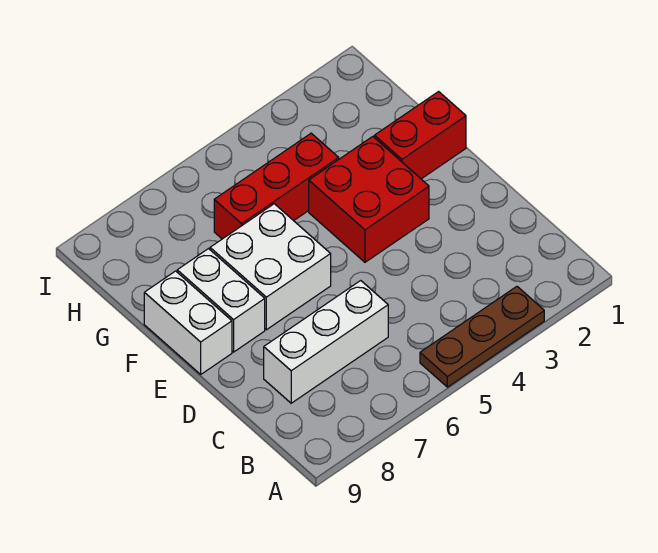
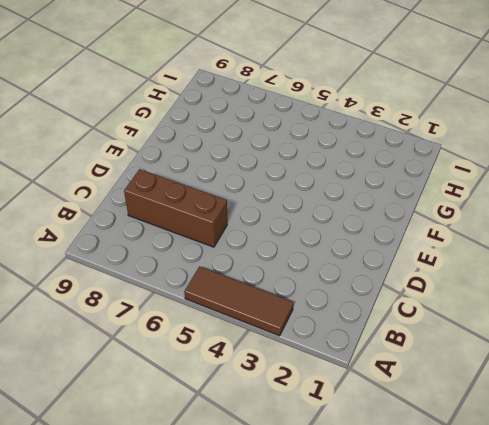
brown tile A3:A5 level 1 -> brown plate A3:A5 level 1
brown brick C6:C8 level 1 -> white brick C6:C8 level 1
none -> red brick E3:F4 level 1
none -> white brick E6:F7 level 1

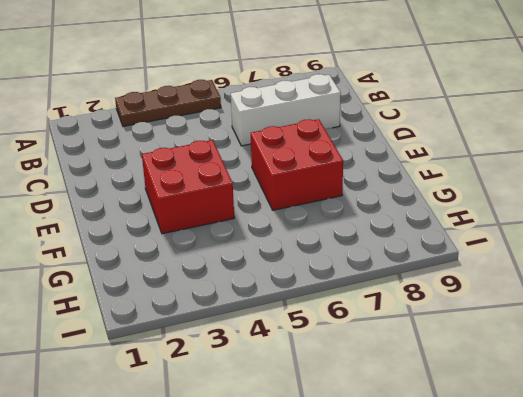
red brick E6:F7 level 1 -> white brick E6:F7 level 1
none -> white brick E8:F8 level 1
none -> white brick E9:F9 level 1

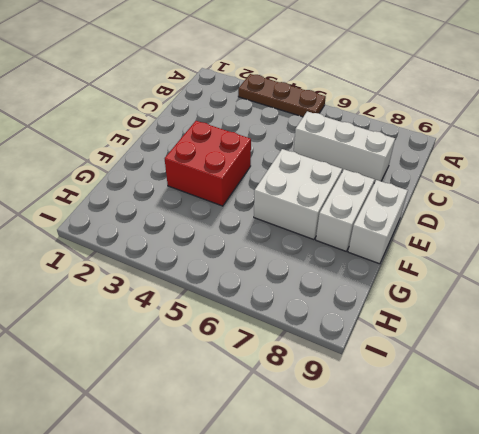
none -> red brick F1:F2 level 1
none -> red brick G4:G6 level 1

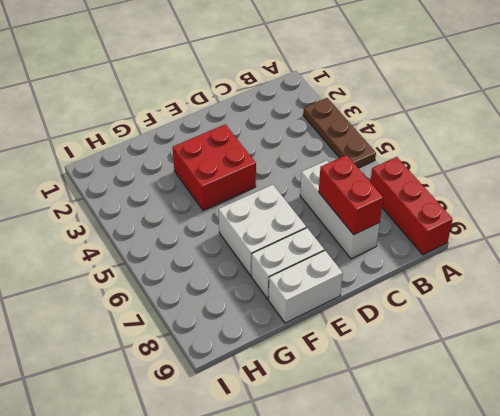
red brick A7:A9 level 1 -> red brick G4:G6 level 1
red brick C7:C8 level 2 -> red brick F1:F2 level 1

